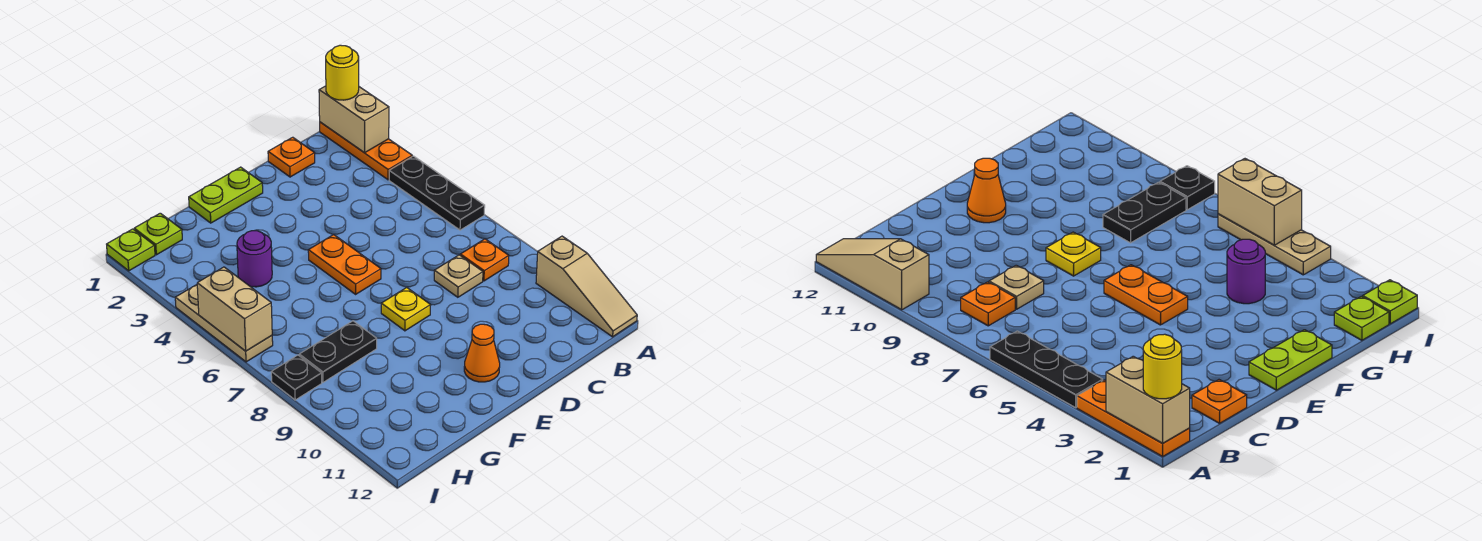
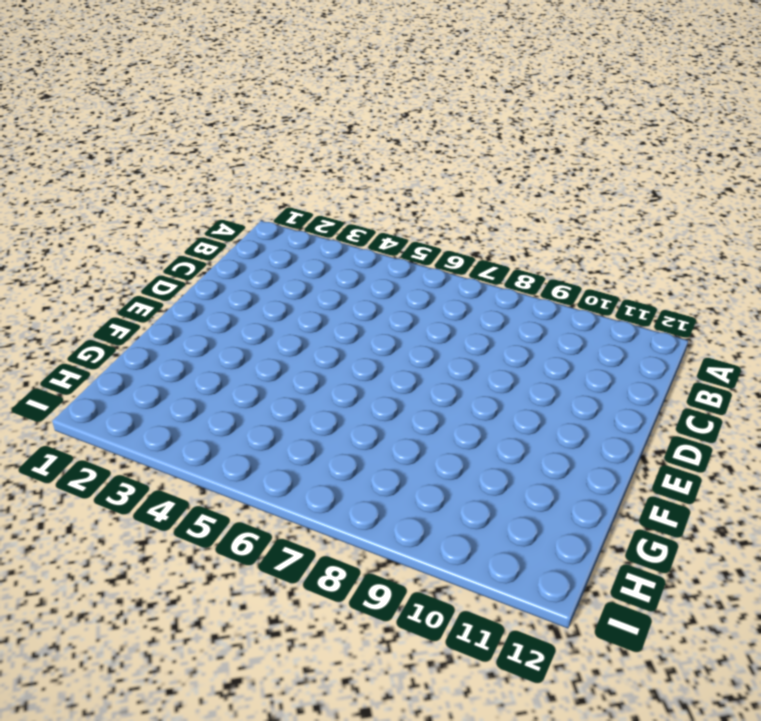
none -> orange plate A1:A3 level 1
none -> black plate A4:A6 level 1
none -> tan slope A10:A12 level 1 top 10

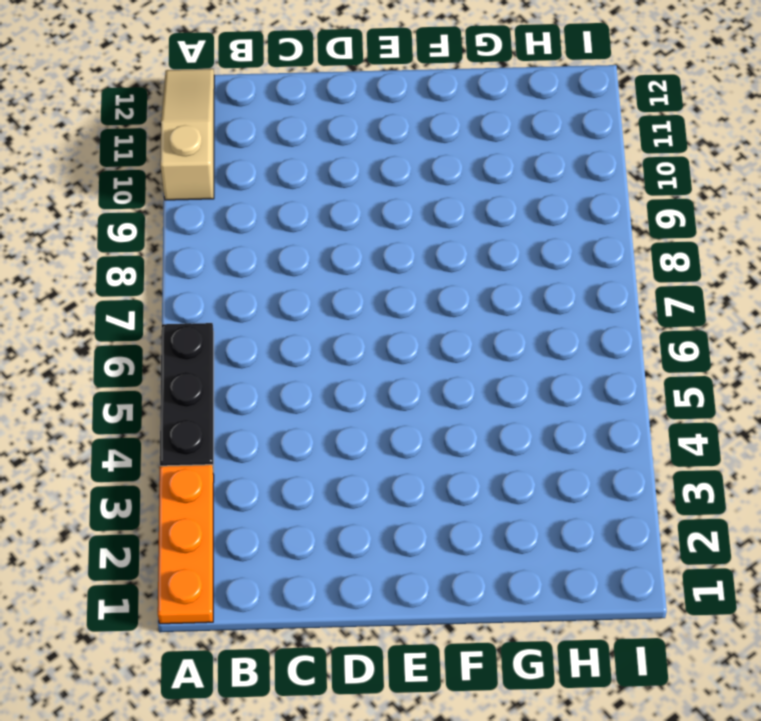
none -> orange plate B8 level 1
none -> orange plate C1 level 1
none -> tan plate C8 level 1

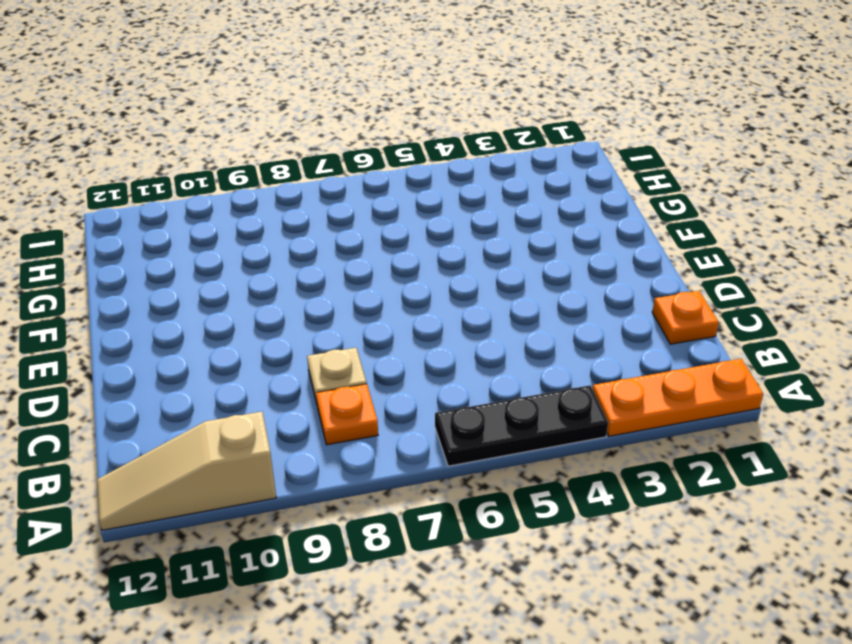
none -> lime plate E1:F1 level 1
none -> orange plate E5:E6 level 1
none -> yellow plate E8 level 1

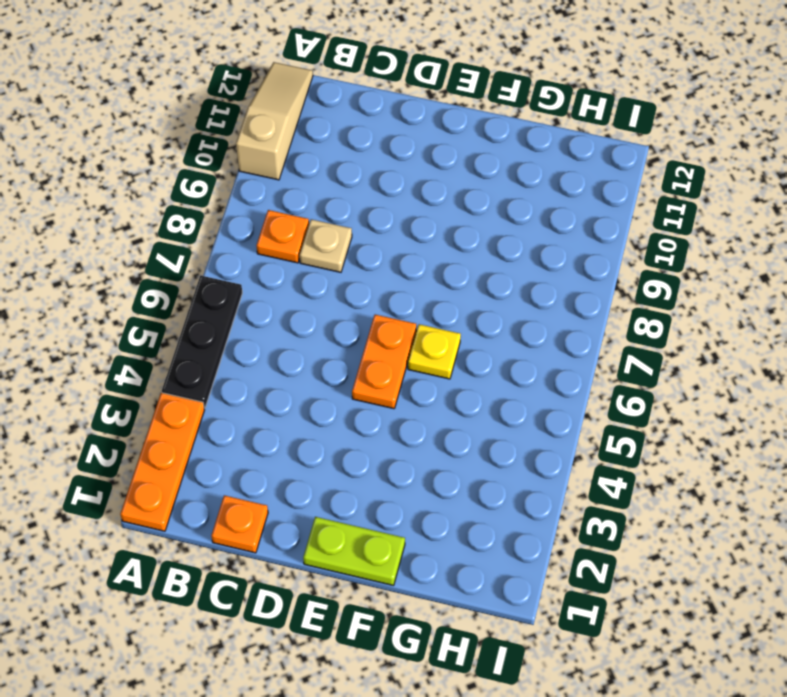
yellow plate F6 level 1 -> yellow plate E8 level 1
none -> orange cone E11 level 1
none -> purple round brick G4 level 1
none -> black plate G8:H8 level 1

